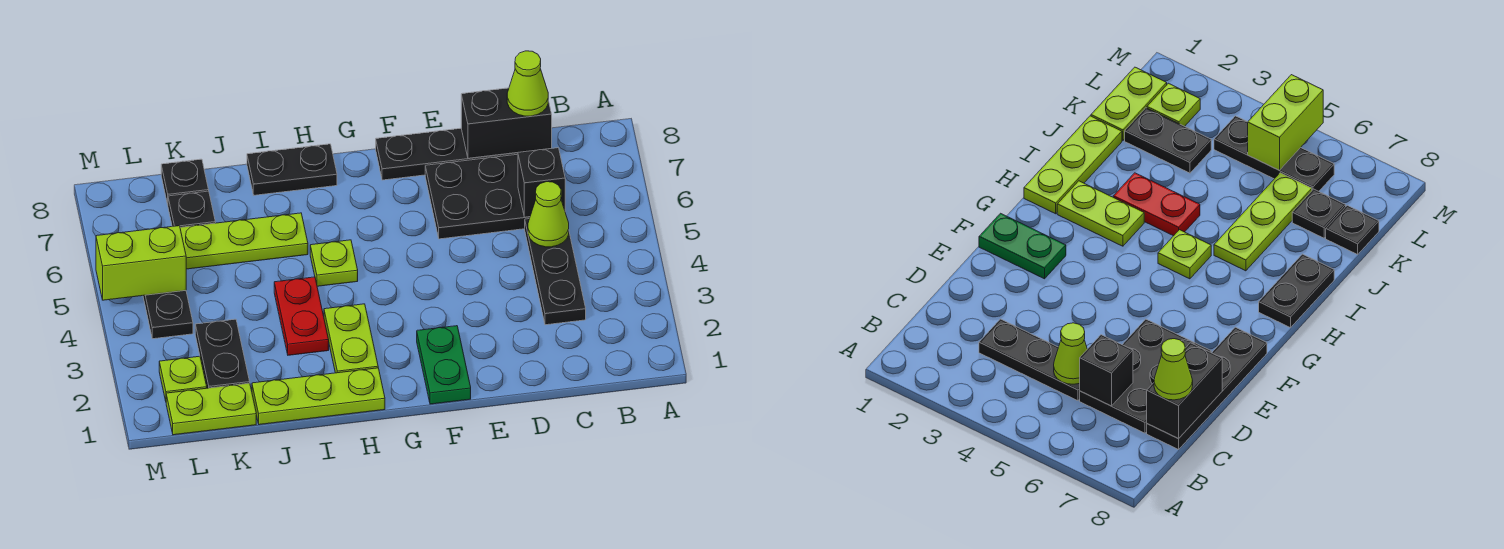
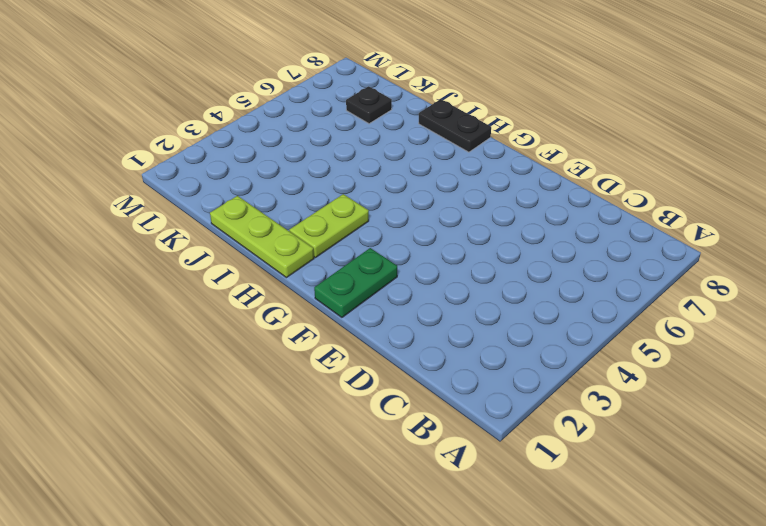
none -> black plate C3:C5 level 1
none -> black plate C6:E7 level 1
none -> black plate C8:F8 level 1

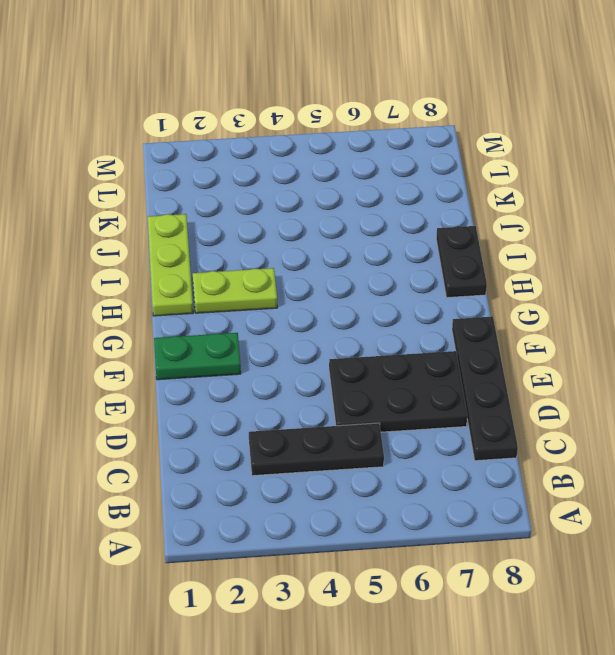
black plate D5:E7 level 1 -> black plate C6:E7 level 1
none -> lime plate H5 level 1
none -> red plate I3:I4 level 1
none -> lime plate I6:K6 level 1

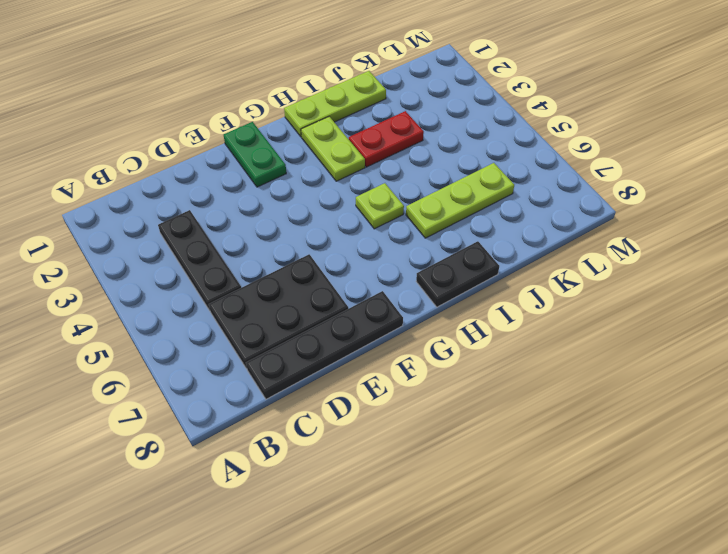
red plate I3:J3 level 1 -> red plate I3:I4 level 1
none -> lime plate K1:L1 level 1
none -> black plate K2:K3 level 1
none -> black plate K7 level 1

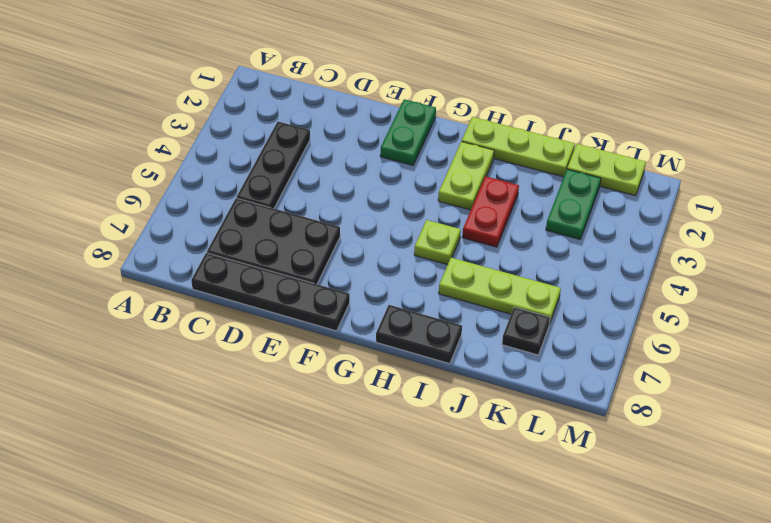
green plate K2:K3 level 1 -> black plate K2:K3 level 1
none -> black plate K8 level 1
none -> lime plate L2 level 1
none -> black plate L4:L6 level 1

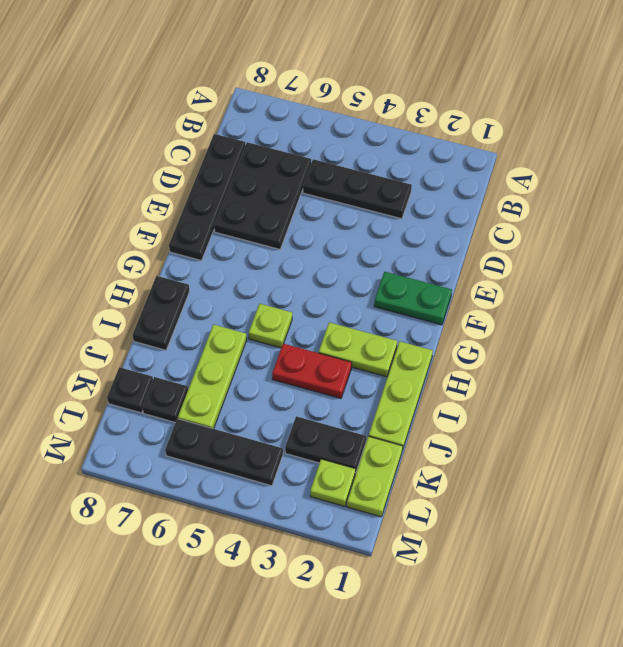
none -> lime cone C5 level 2
none -> black brick C6 level 2
none -> black brick C8:D8 level 2

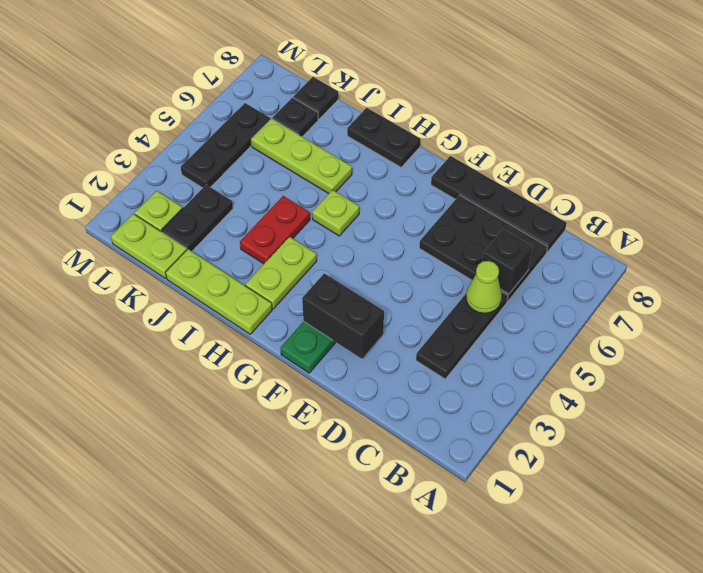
black brick E2:F2 level 2 -> black brick C8:D8 level 2
none -> lime brick L5:M5 level 2
none -> lime cone C8 level 3

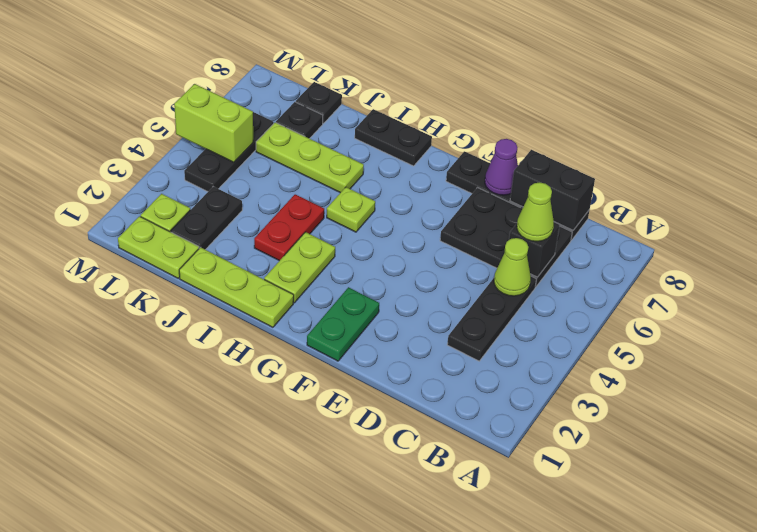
lime cone C6 level 3 -> lime cone C8 level 3
purple cone E8 level 2 -> none

